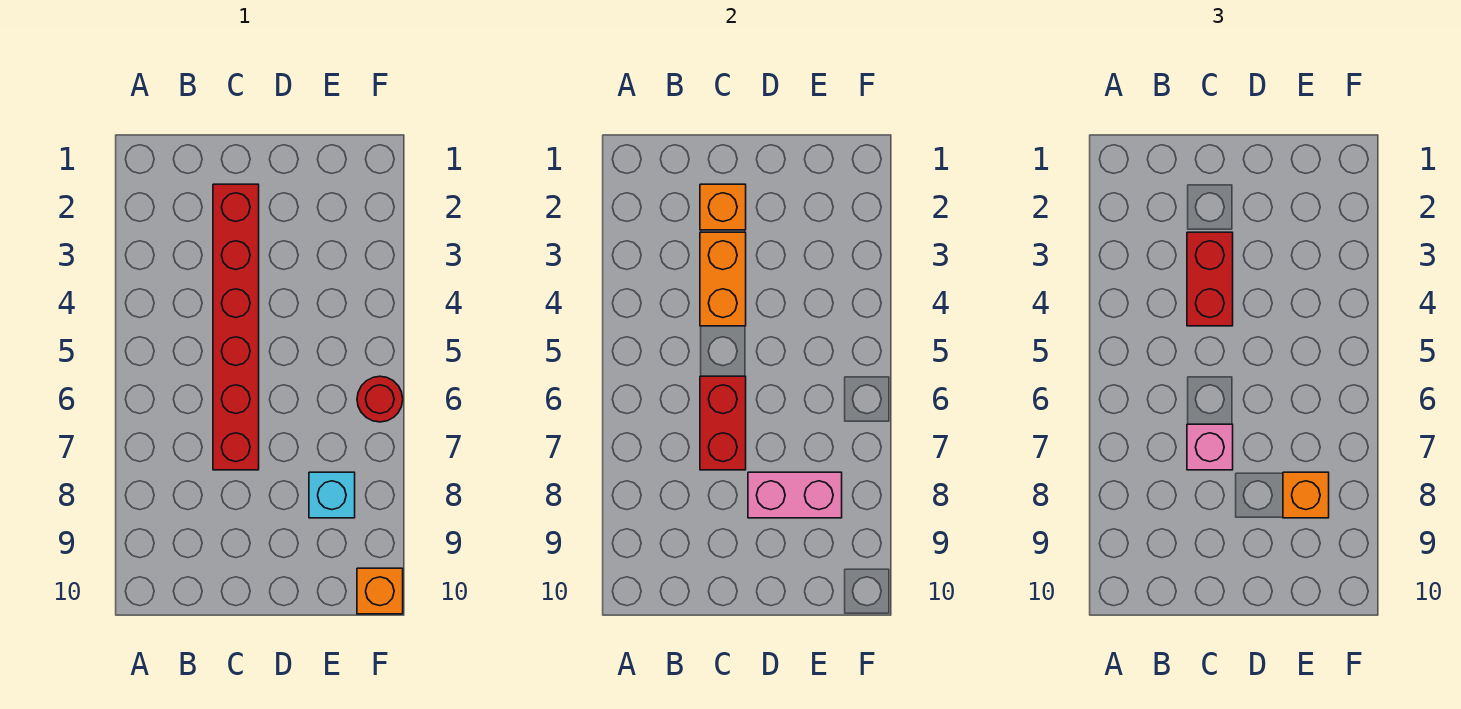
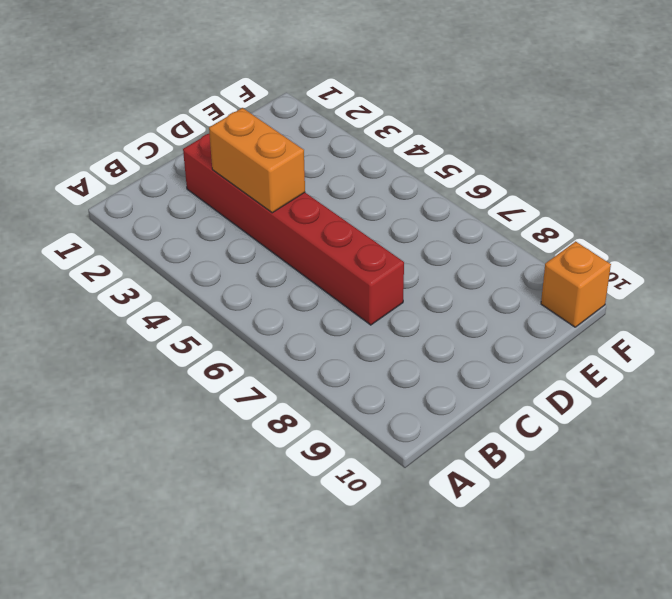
none -> cyan brick E8 level 1
none -> red round brick F6 level 1

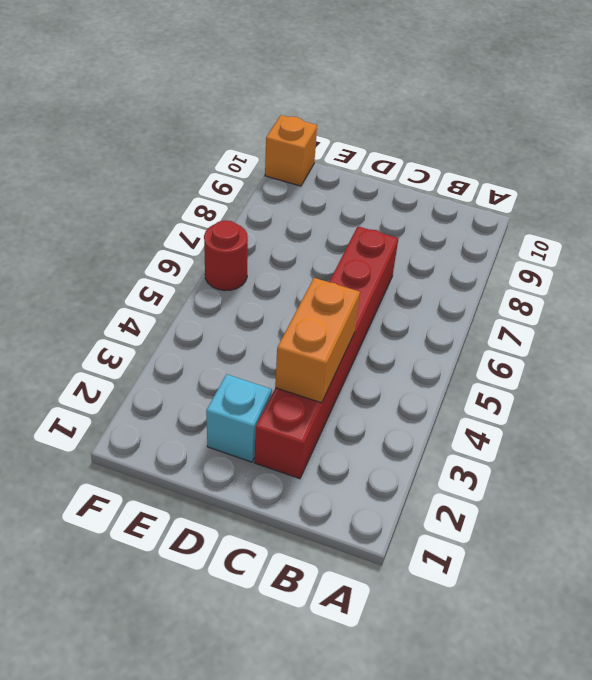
cyan brick D2 level 1 -> cyan brick E8 level 1
none -> orange brick C2 level 2
none -> red brick C6:C7 level 2

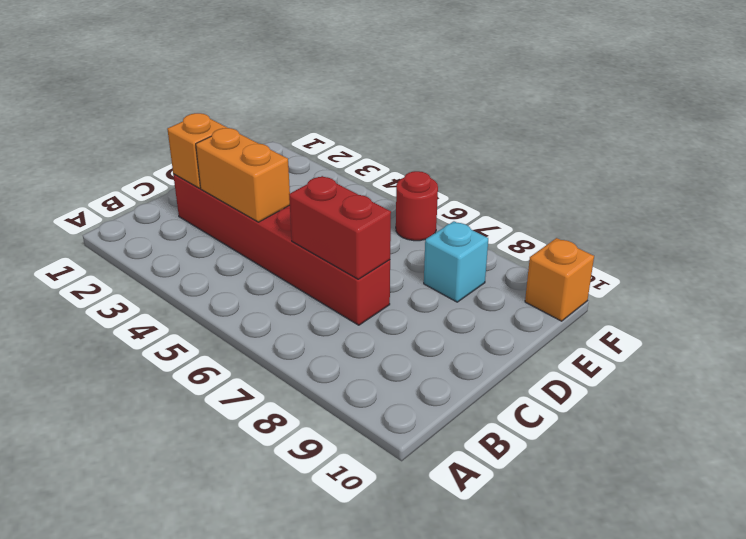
none -> pink brick D8:E8 level 2
none -> red brick C3:C4 level 3

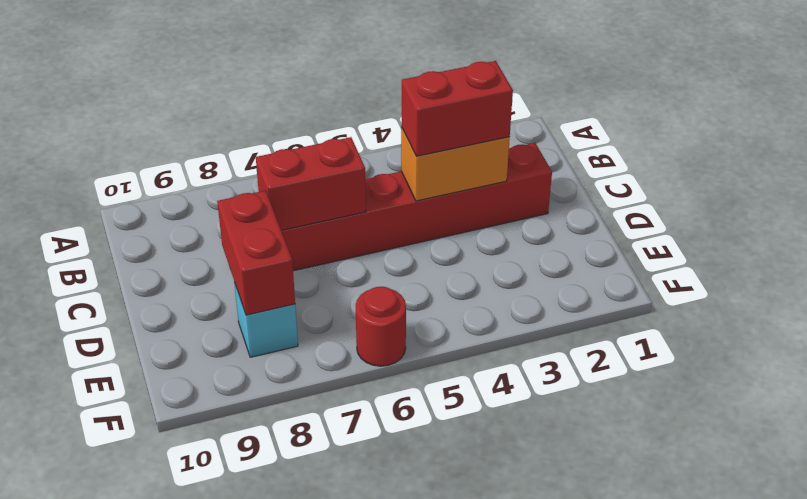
red brick D8:E8 level 2 -> pink brick D8:E8 level 2
none -> orange brick F10 level 1
none -> orange brick C2 level 2

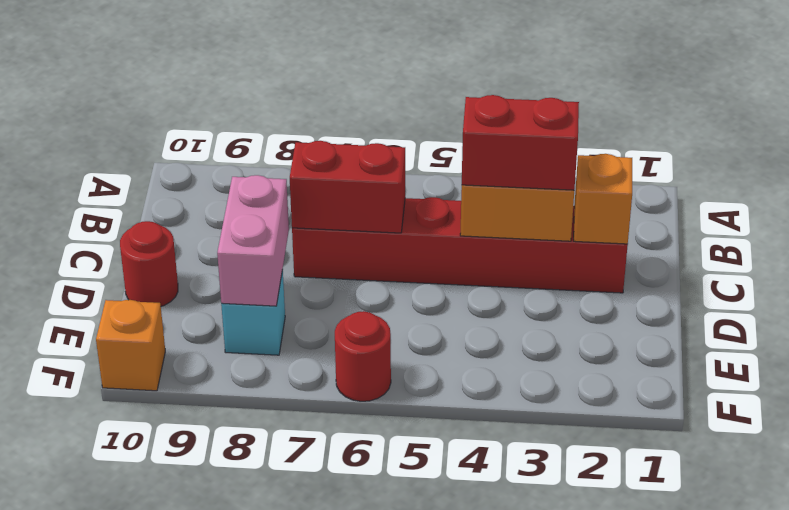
red round brick D10 level 1 -> none
none -> pink brick C7 level 3
none -> orange brick E8 level 3

